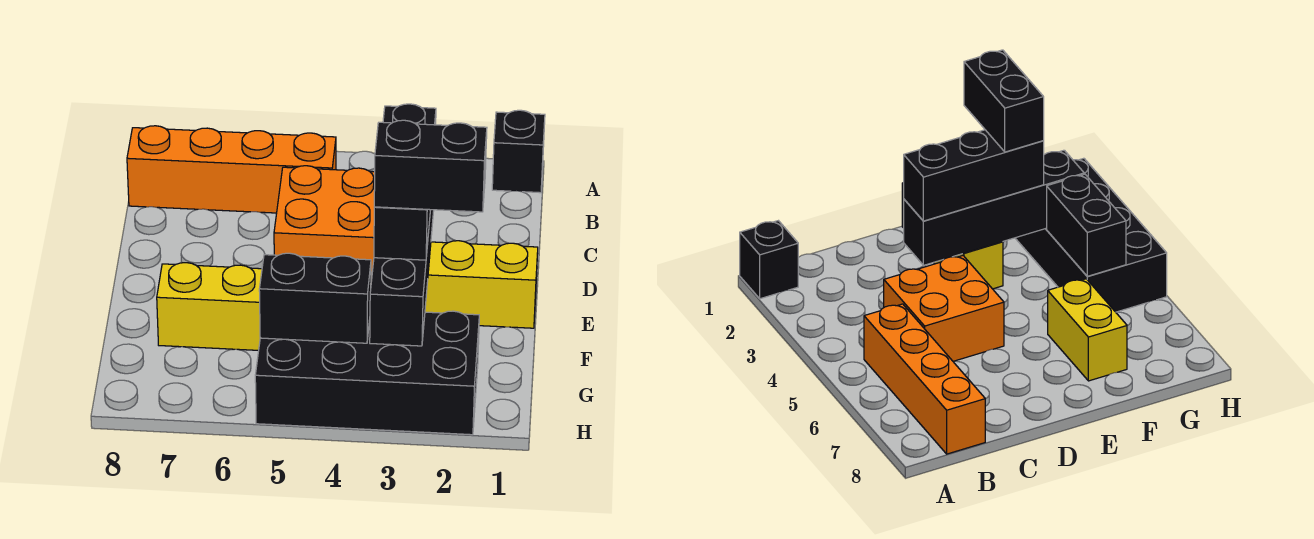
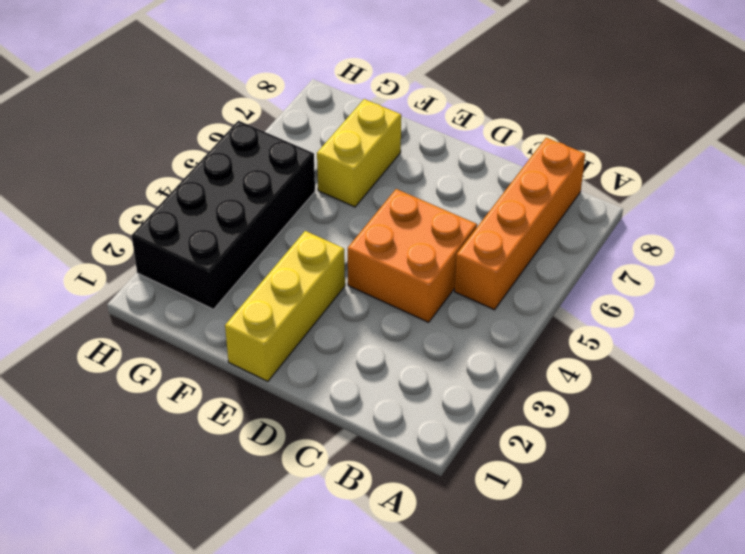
none -> black brick A1 level 1
none -> black brick D3:G3 level 2

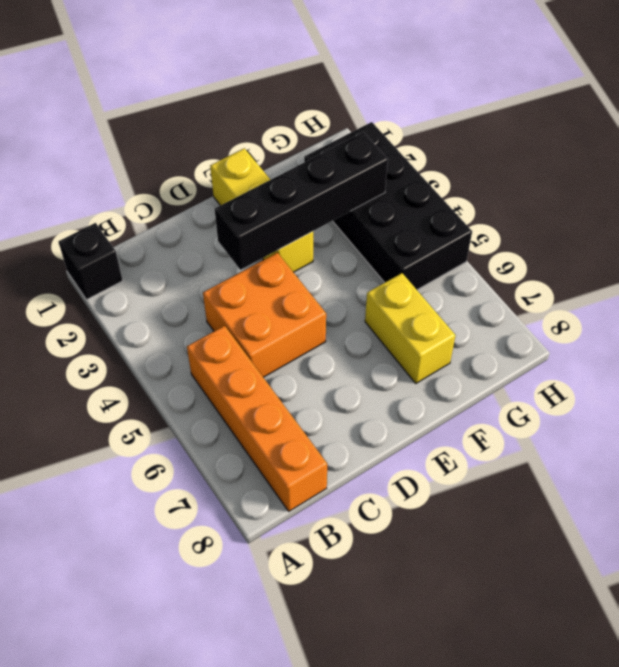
none -> black brick G4:G5 level 2
none -> black brick D3:F3 level 3

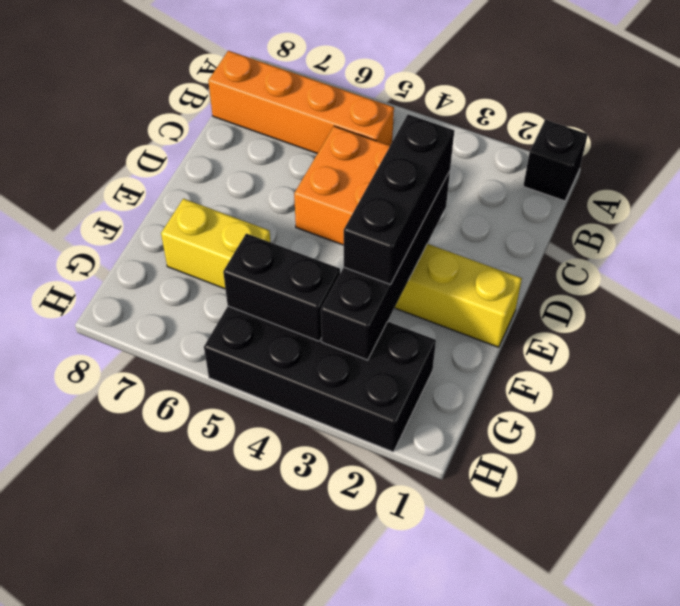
none -> black brick F2:F3 level 4

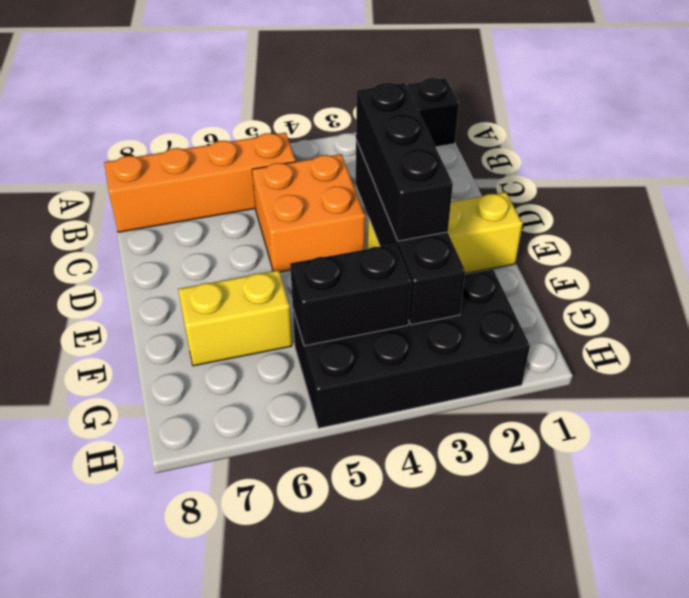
none -> black brick F2:F3 level 4

